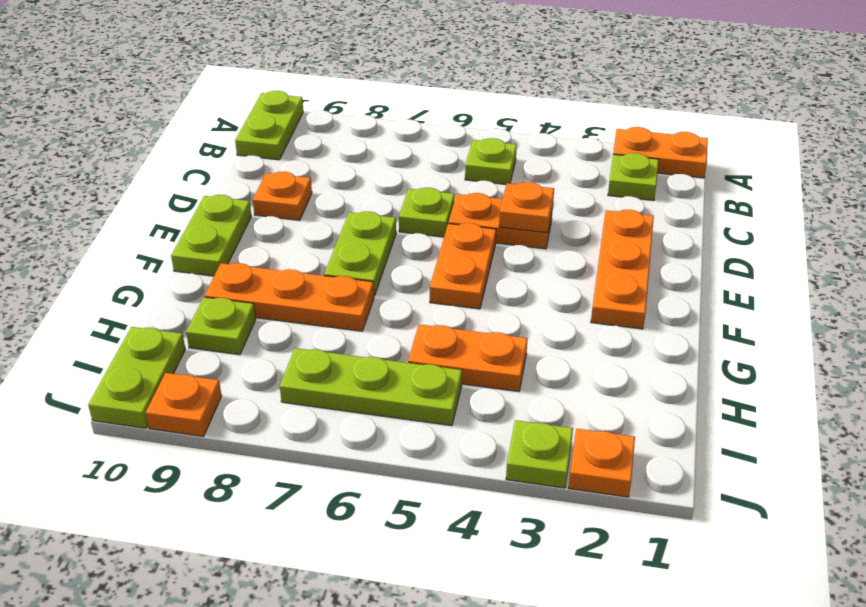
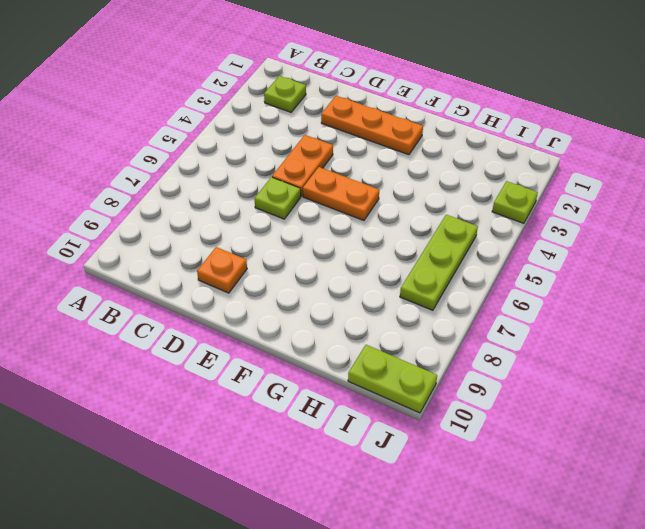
none -> orange plate A1:A2 level 1
none -> lime plate A10:B10 level 1
none -> lime plate B5 level 1

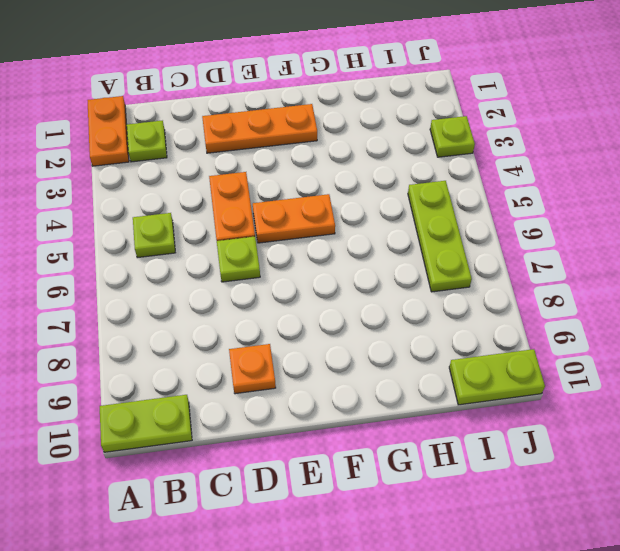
none -> lime plate E7:F7 level 1
none -> lime plate E10:F10 level 1
none -> orange plate G7:G9 level 1

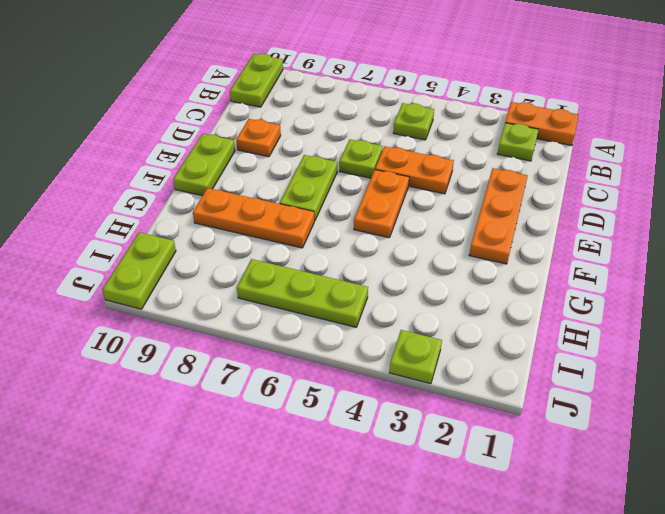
none -> orange plate H4:H5 level 1
none -> lime plate H9 level 1
none -> orange plate J2 level 1

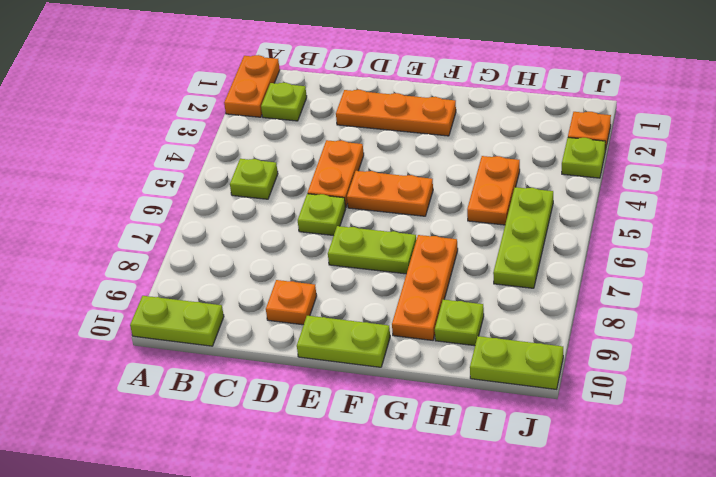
none -> orange plate J9 level 1
none -> orange plate D4 level 2

